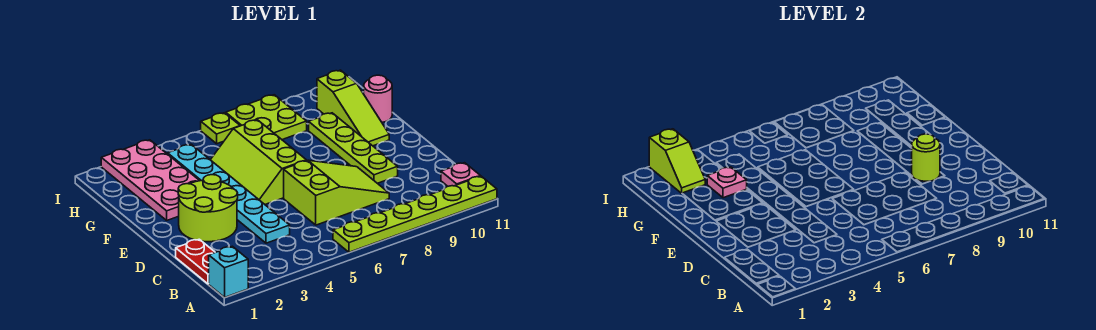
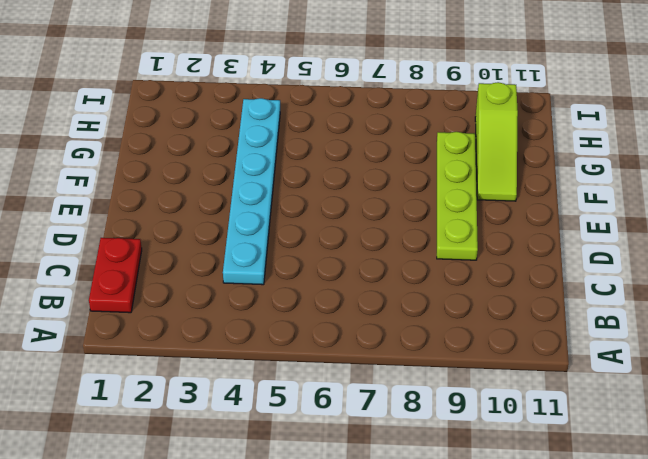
none -> cyan brick A1 level 1
none -> lime plate A6:A11 level 1
none -> pink plate B11 level 1

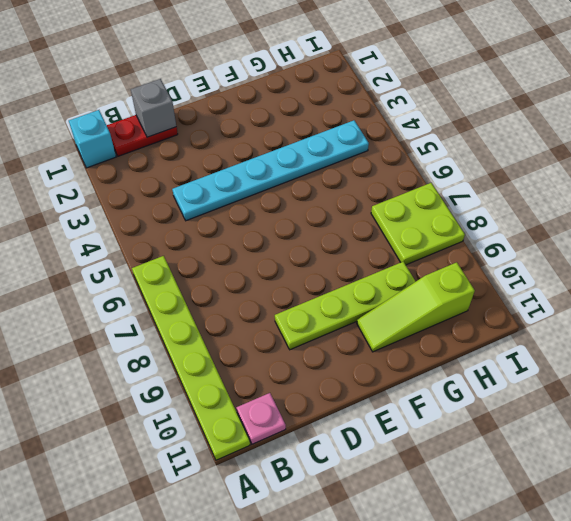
grey brick C1 level 2 -> none
none -> lime slope C6:D8 level 1 top 6
none -> lime round brick D2:E3 level 1
none -> lime slope E5:G6 level 1 top 6

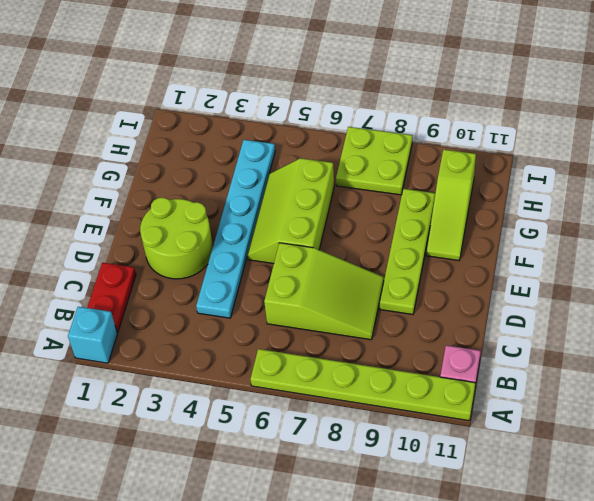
none -> pink plate F2:I3 level 1
none -> pink round brick G11 level 1
none -> lime plate I6 level 1

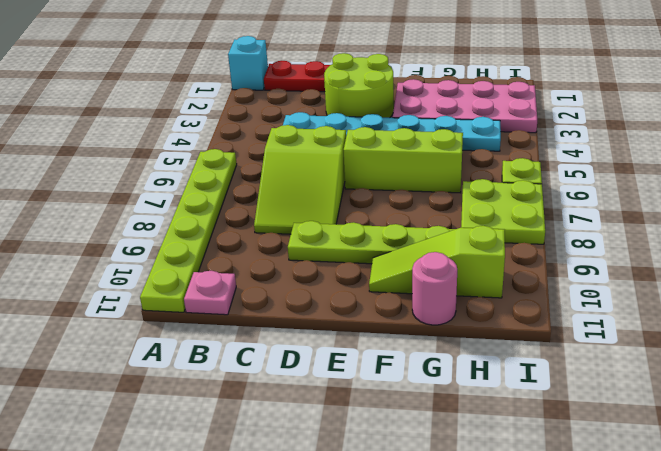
none -> lime round brick D9 level 2
none -> pink plate G3 level 2
none -> lime slope H2:I2 level 2 top I

